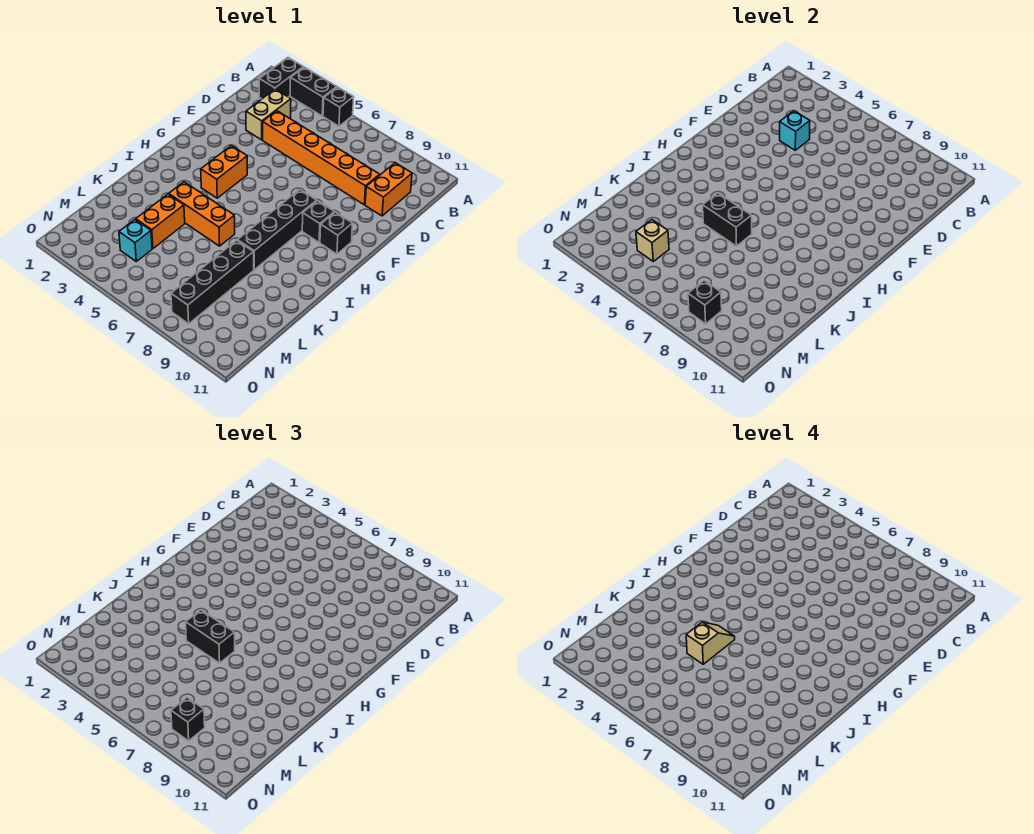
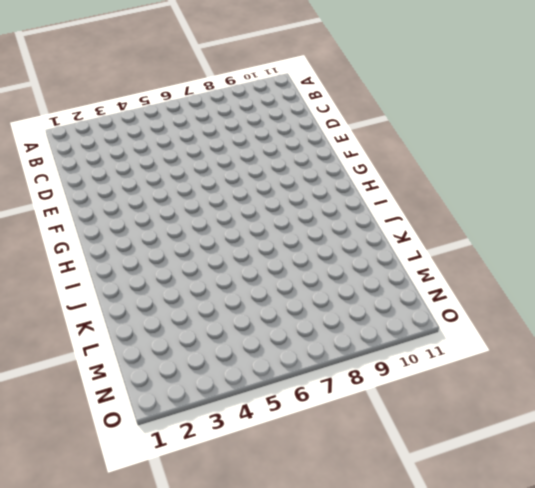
none -> black brick A2:B2 level 1
none -> black brick A3:A4 level 1
none -> black brick A5 level 1

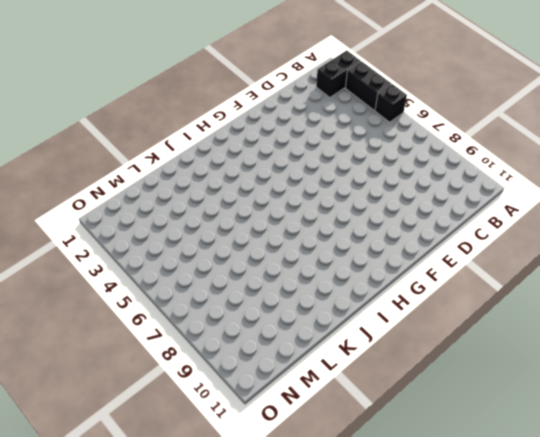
none -> tan brick C3:D3 level 1
none -> orange brick C10:D10 level 1
none -> orange brick D4:D9 level 1

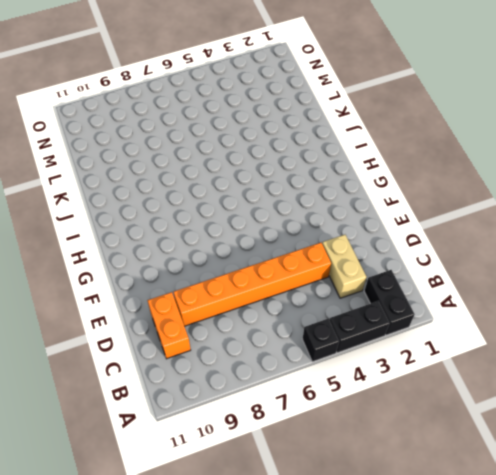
none -> orange brick G4:H4 level 1
none -> black brick G8:J8 level 1
none -> black brick G9 level 1

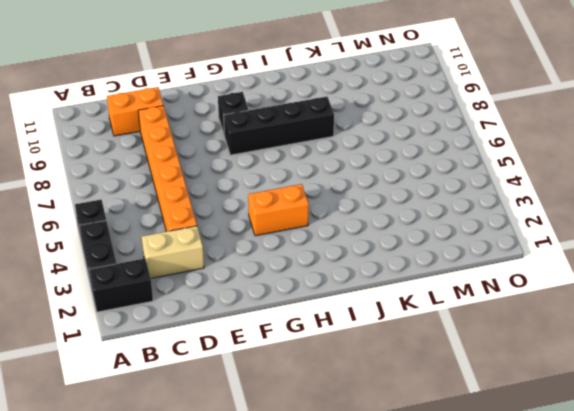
none -> black brick G10 level 1
none -> orange brick J4:J6 level 1
none -> orange brick K4:L4 level 1

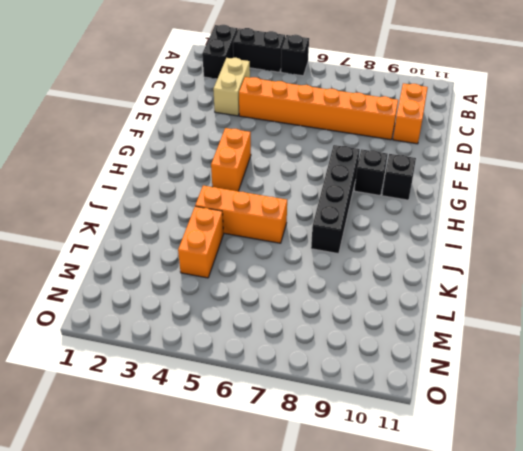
none -> black brick K8:N8 level 1
none -> cyan brick M4 level 1
none -> cyan brick D4 level 2

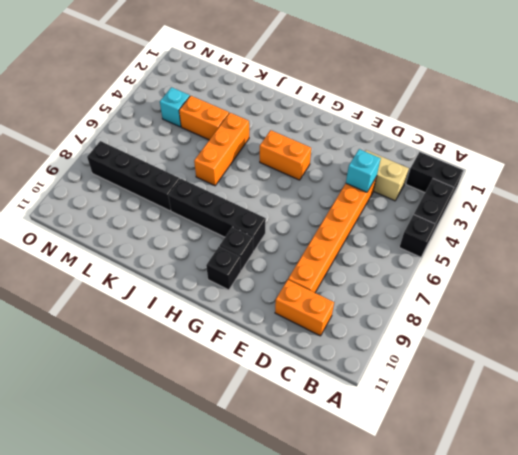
none -> black brick J5:J6 level 2
none -> tan brick M4 level 2
none -> black brick N8 level 2

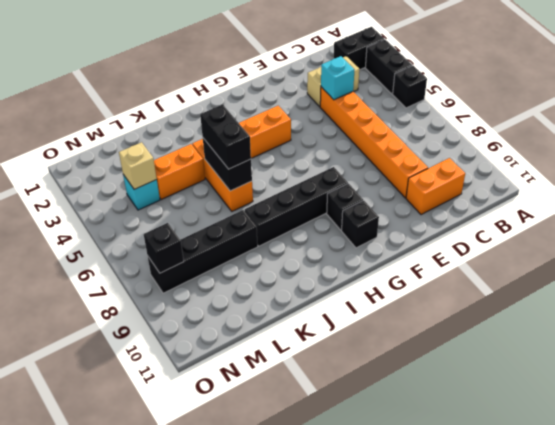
none -> black brick N8 level 3
none -> tan slope J5:K5 level 4 top K

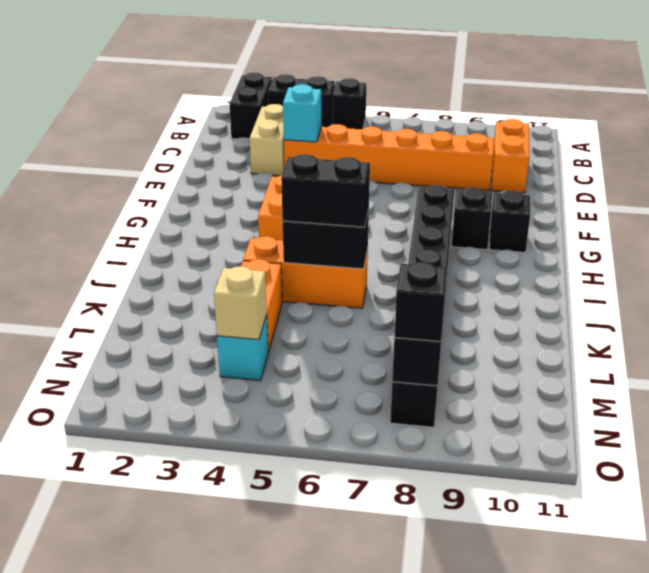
none -> tan slope J5:K5 level 4 top K

